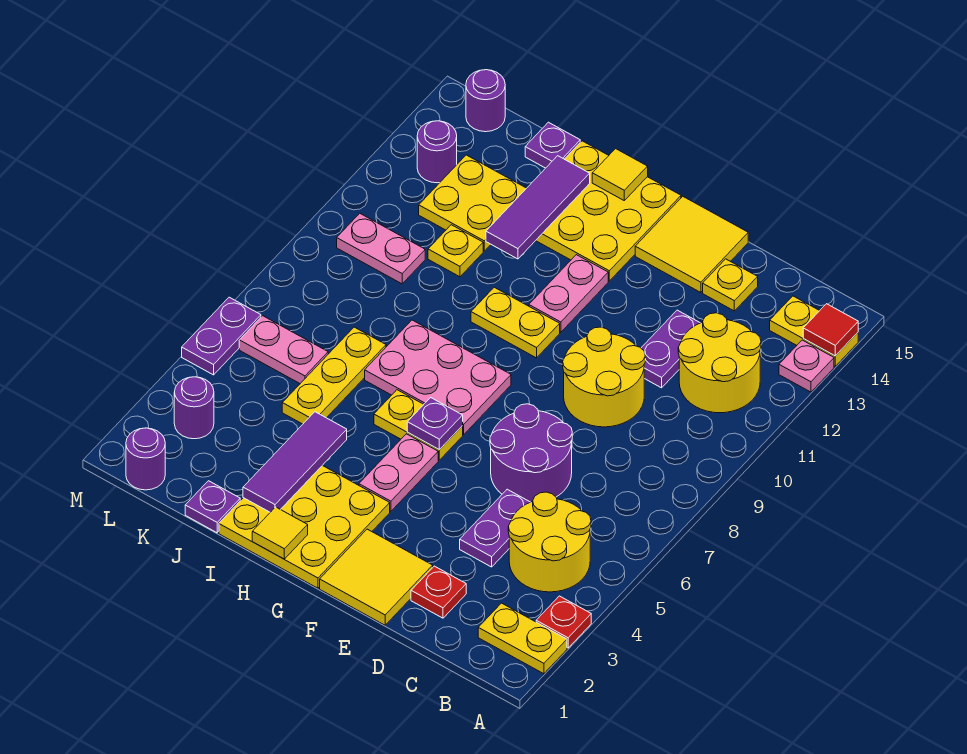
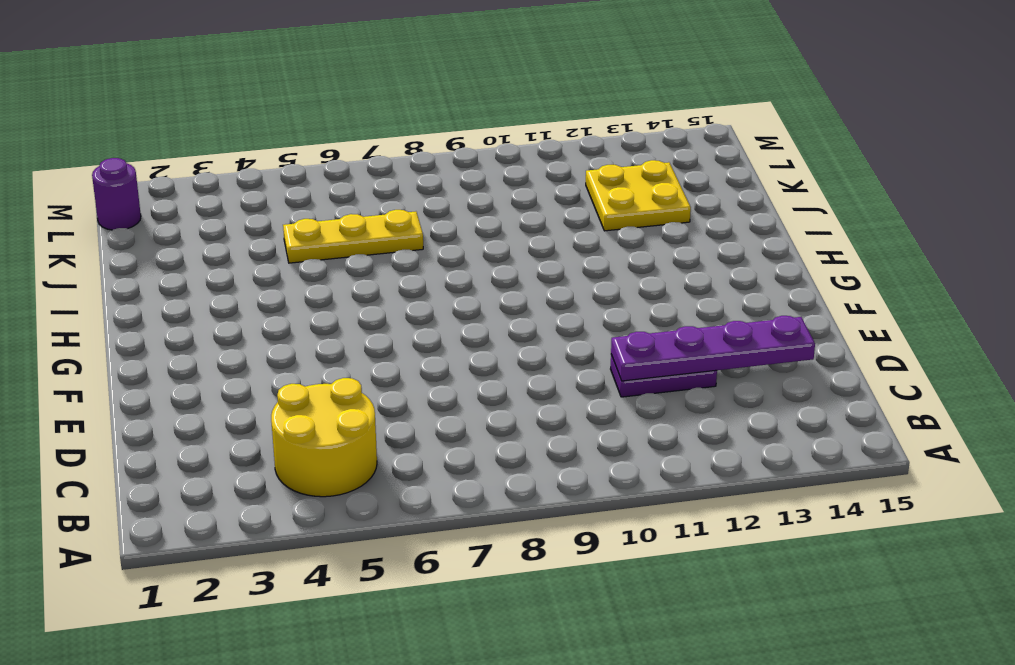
purple plate D11:D14 level 2 -> none
none -> yellow plate A2:B2 level 1
none -> red plate A3 level 1
none -> pink plate A13 level 1
none -> yellow plate A14:B14 level 1

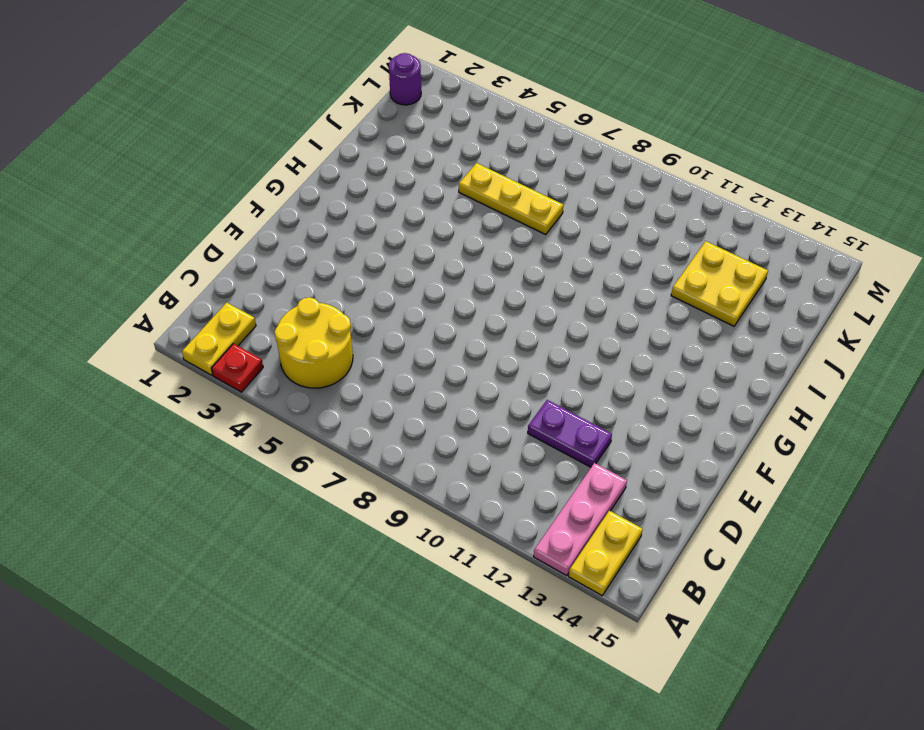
pink plate A13:C13 level 1 -> pink plate A13 level 1
none -> yellow round brick B11:C12 level 1
none -> red plate D2 level 1
none -> purple plate D4:D5 level 1
none -> purple round brick D6:E7 level 1

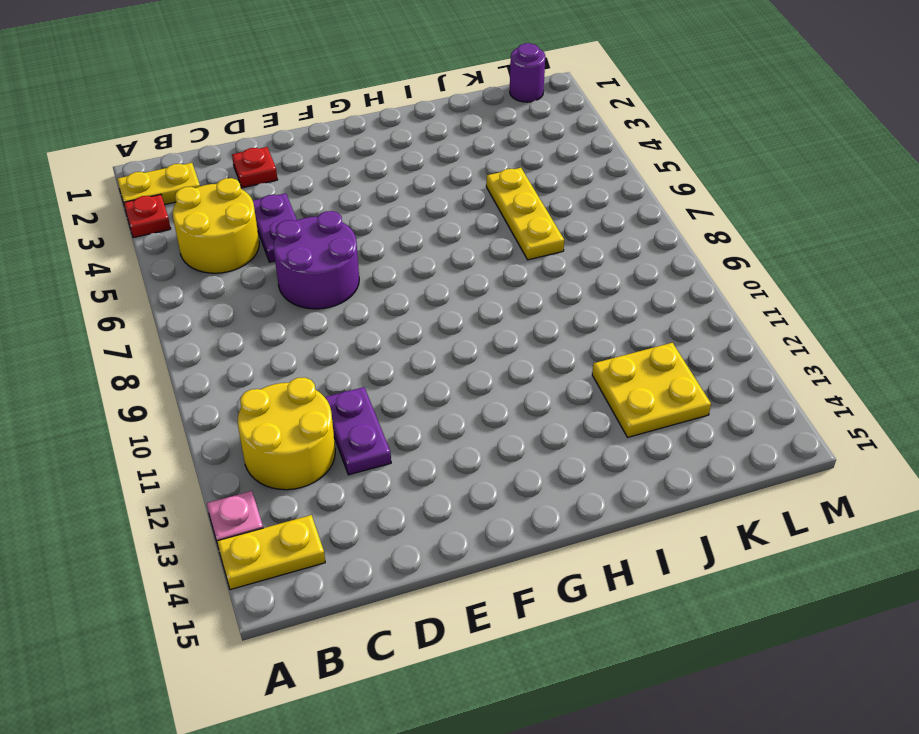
none -> yellow round brick D9:E10 level 1
none -> yellow plate D14 level 1
none -> yellow tile E1:F2 level 1
none -> yellow tile E14:F15 level 1

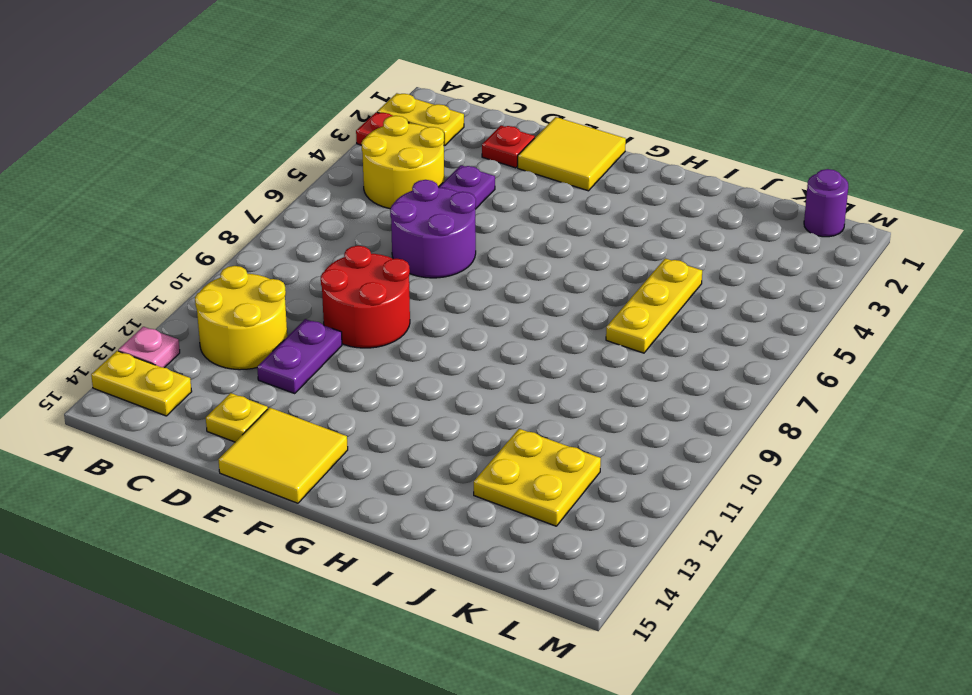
red round brick D9:E10 level 1 -> yellow round brick D9:E10 level 1
none -> yellow plate G1:I3 level 1
none -> pink plate G4:G5 level 1
none -> yellow plate G6:H6 level 1
none -> pink plate G7:I8 level 1

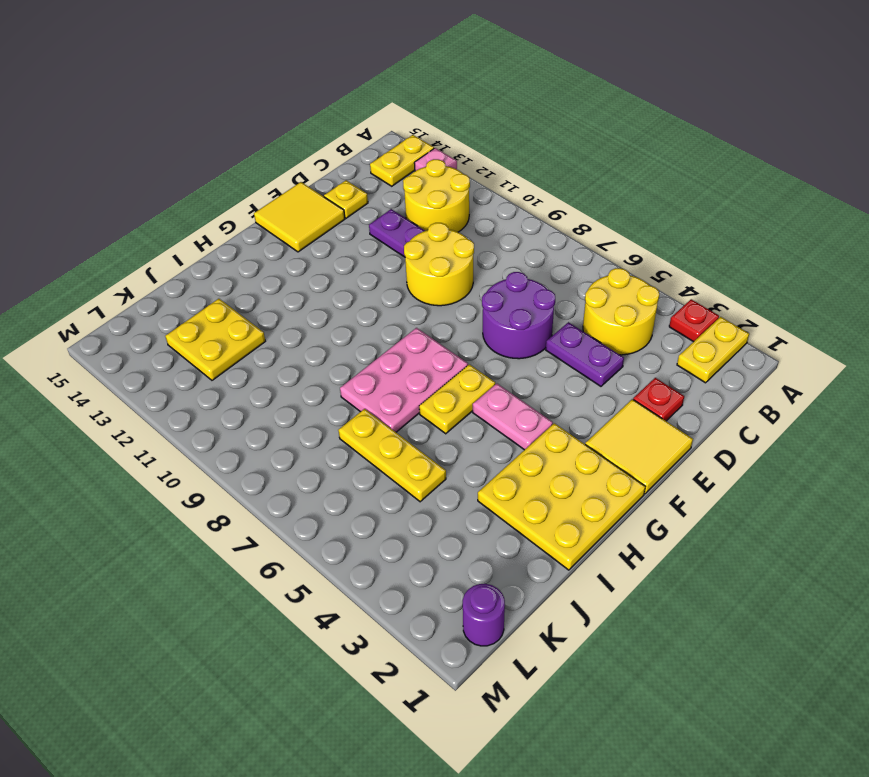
none -> yellow plate G10:H10 level 1
none -> pink plate G11:G12 level 1
none -> yellow plate G13:I15 level 1
none -> purple plate J1 level 1

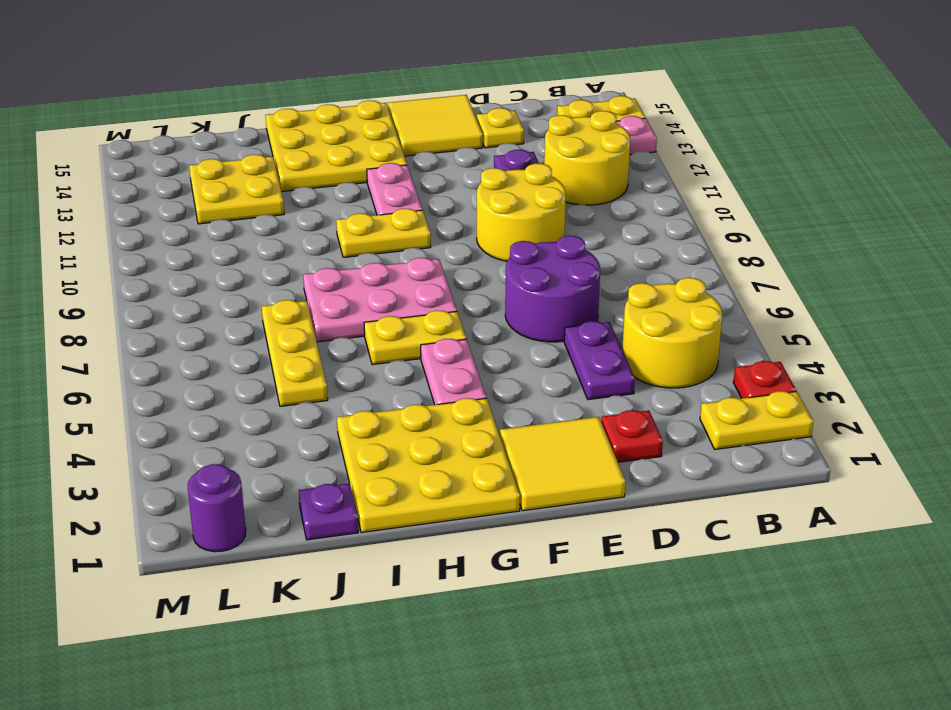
none -> yellow plate J11 level 1
none -> purple plate J15 level 1
none -> pink plate K6:L6 level 1
none -> pink plate K10:L10 level 1

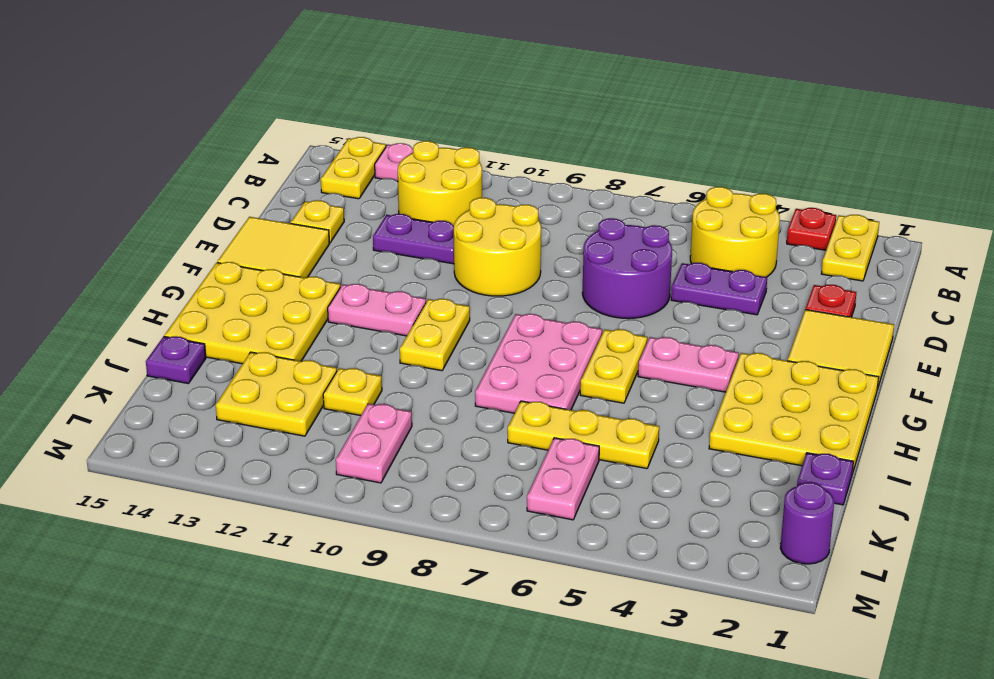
none -> purple round brick L3 level 1
none -> purple round brick L13 level 1
none -> purple round brick L15 level 1
none -> purple plate M5:M6 level 1

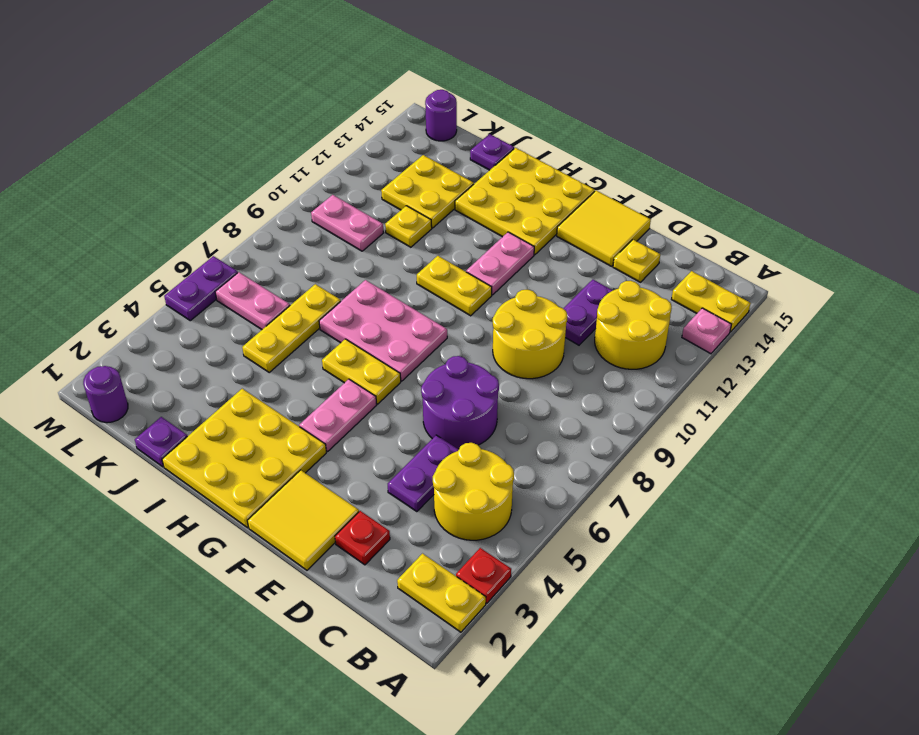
none -> purple round brick L3 level 1
none -> purple round brick L13 level 1
none -> red tile A14 level 2
none -> purple plate G6 level 2

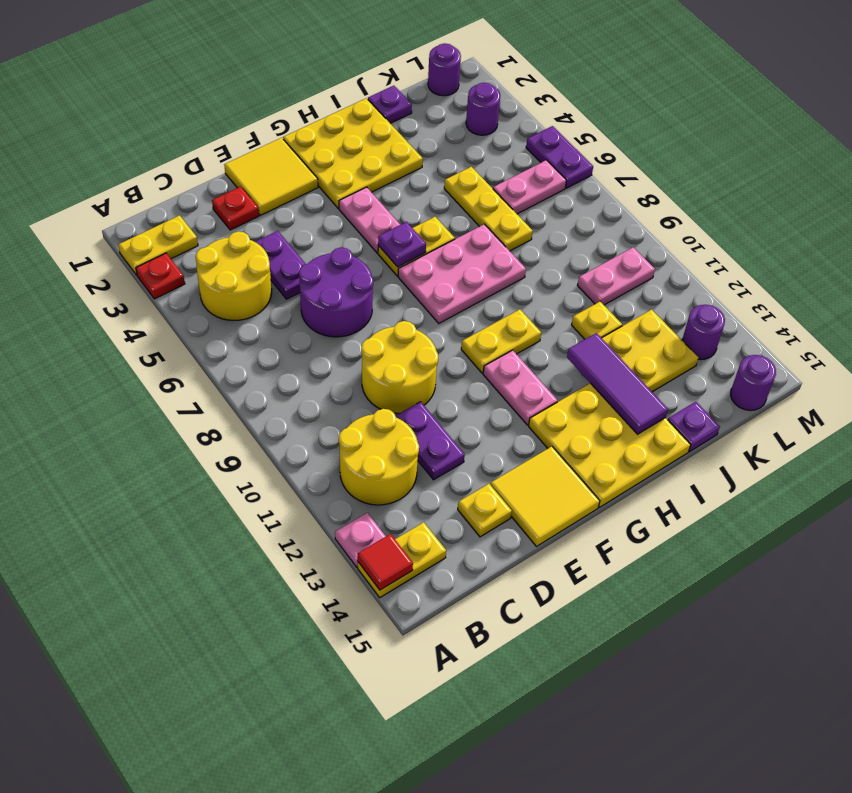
none -> yellow tile H1 level 2
none -> yellow tile H15 level 2
none -> purple tile I2:I4 level 2

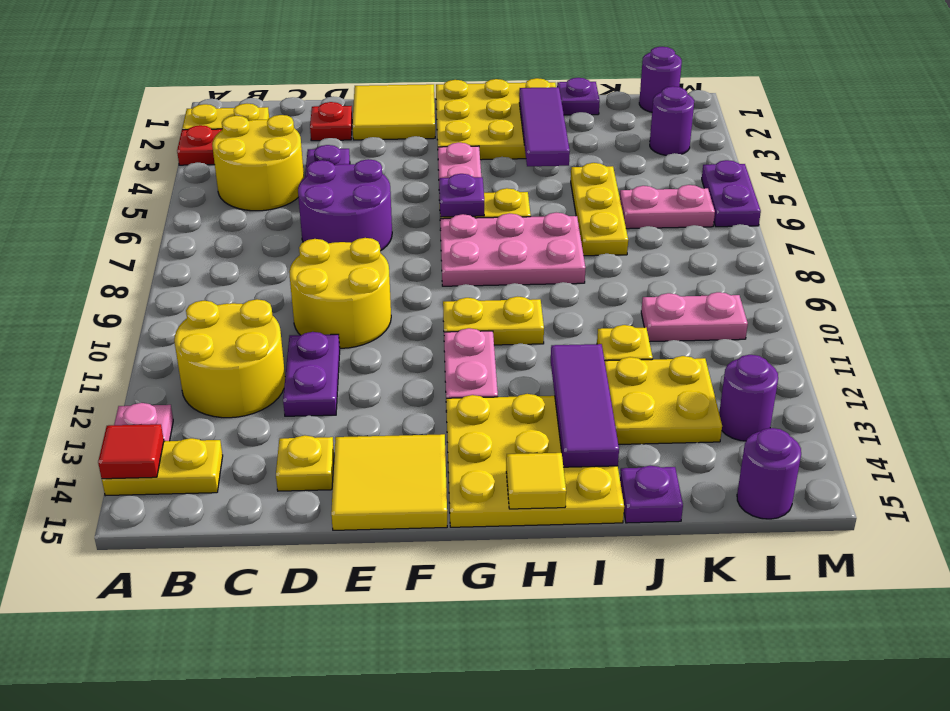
none -> yellow tile H1 level 2

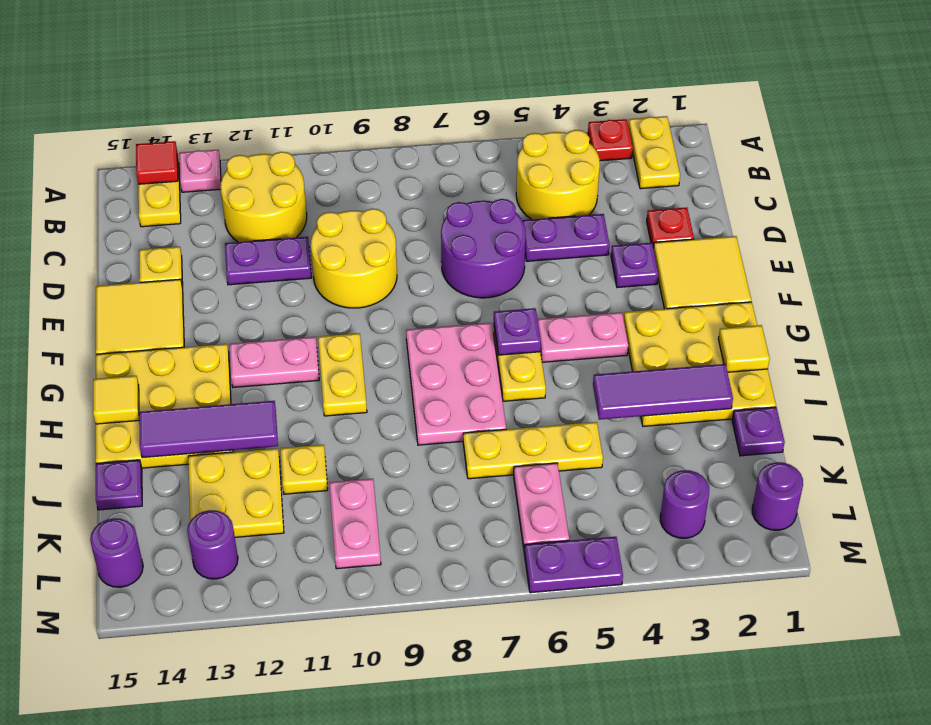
purple plate E3 level 1 -> none

